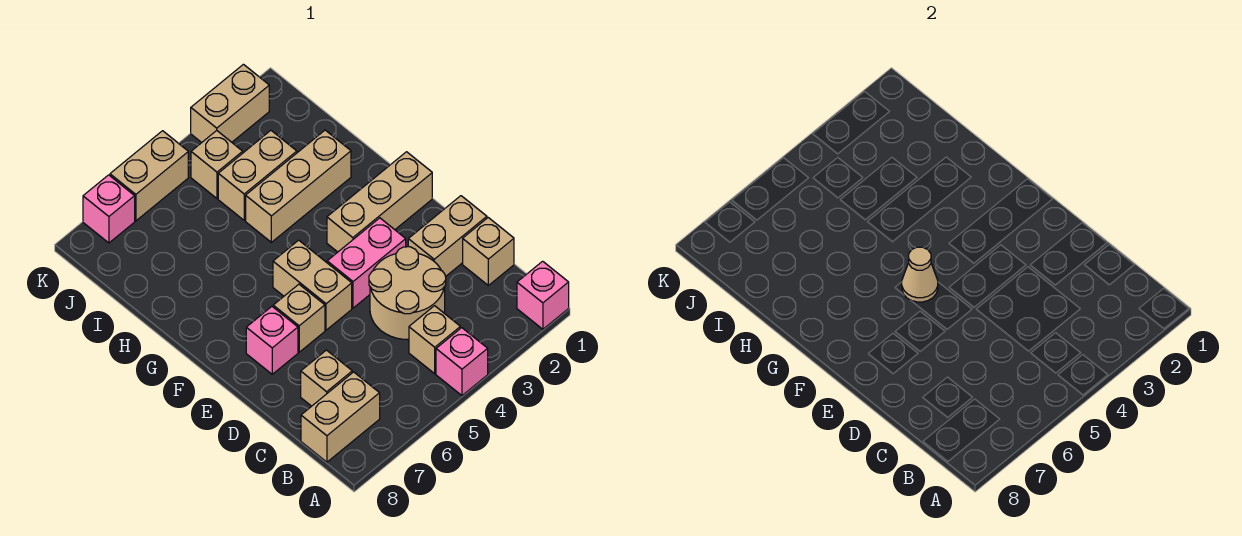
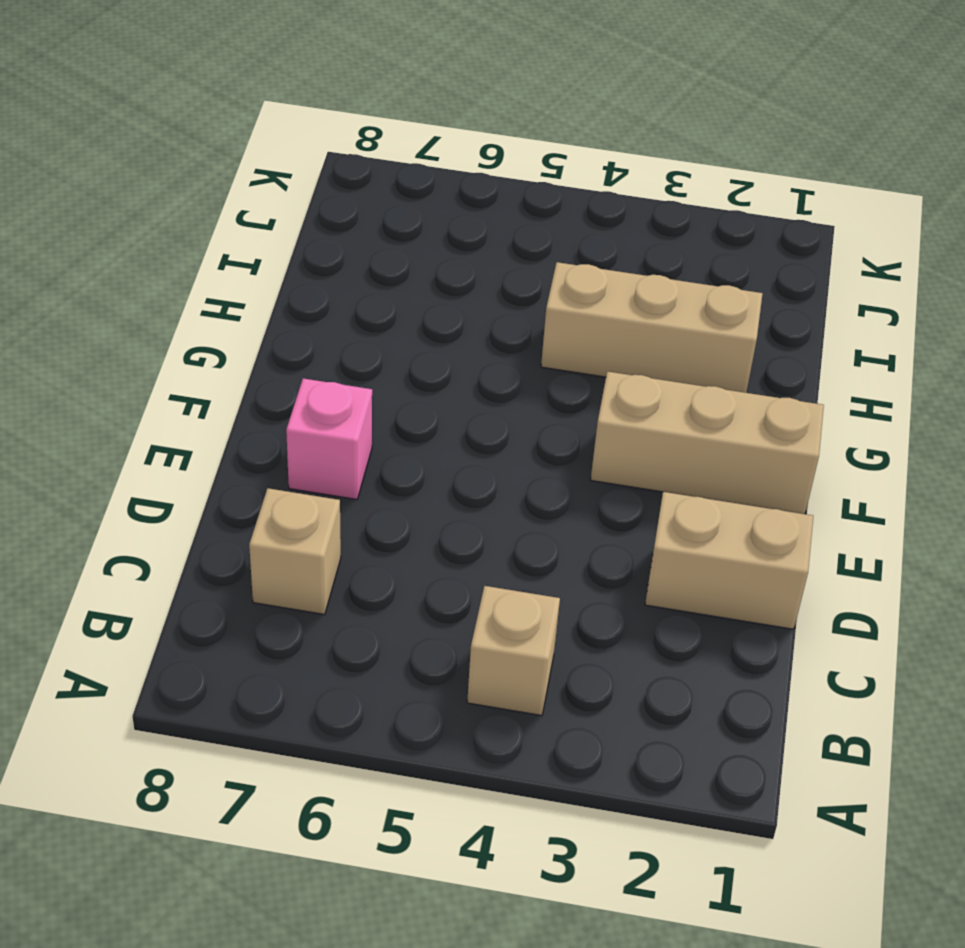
none -> pink brick A1 level 1
none -> pink brick A4 level 1
none -> tan brick B7:B8 level 1

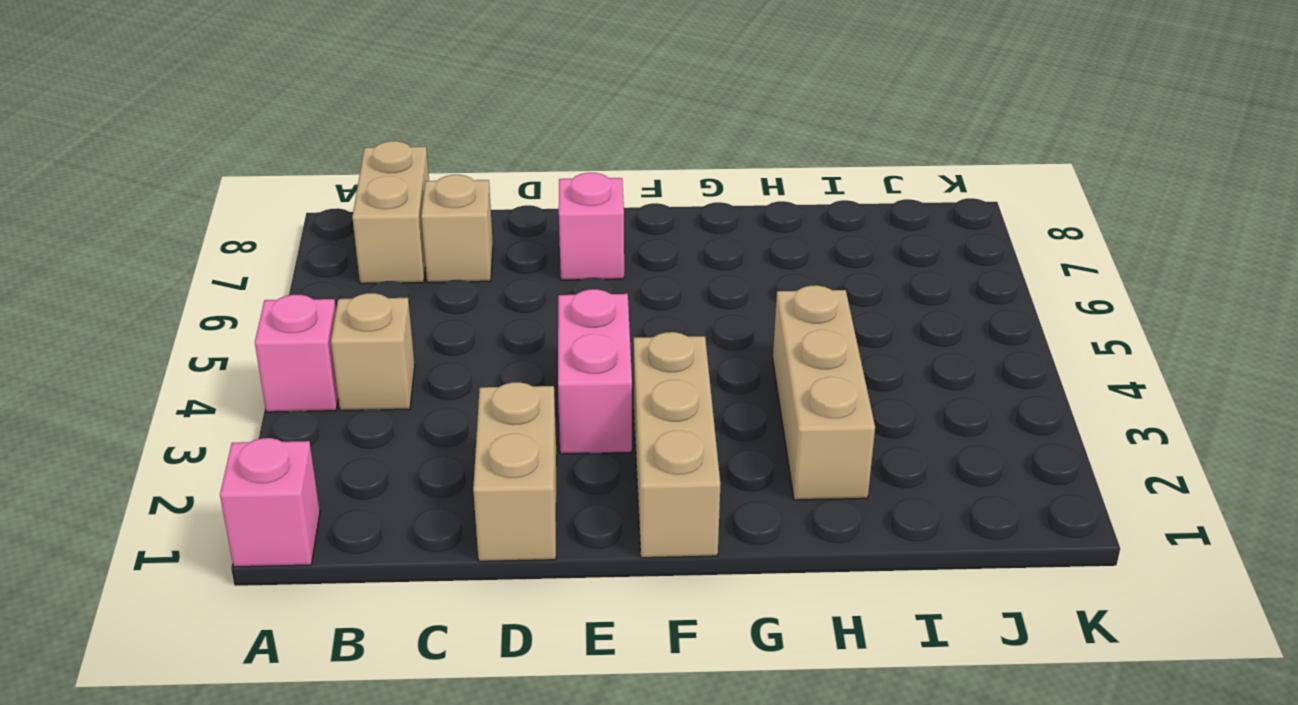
none -> tan brick C1 level 1
none -> tan round brick C3:D4 level 1
none -> tan brick E5:F5 level 1

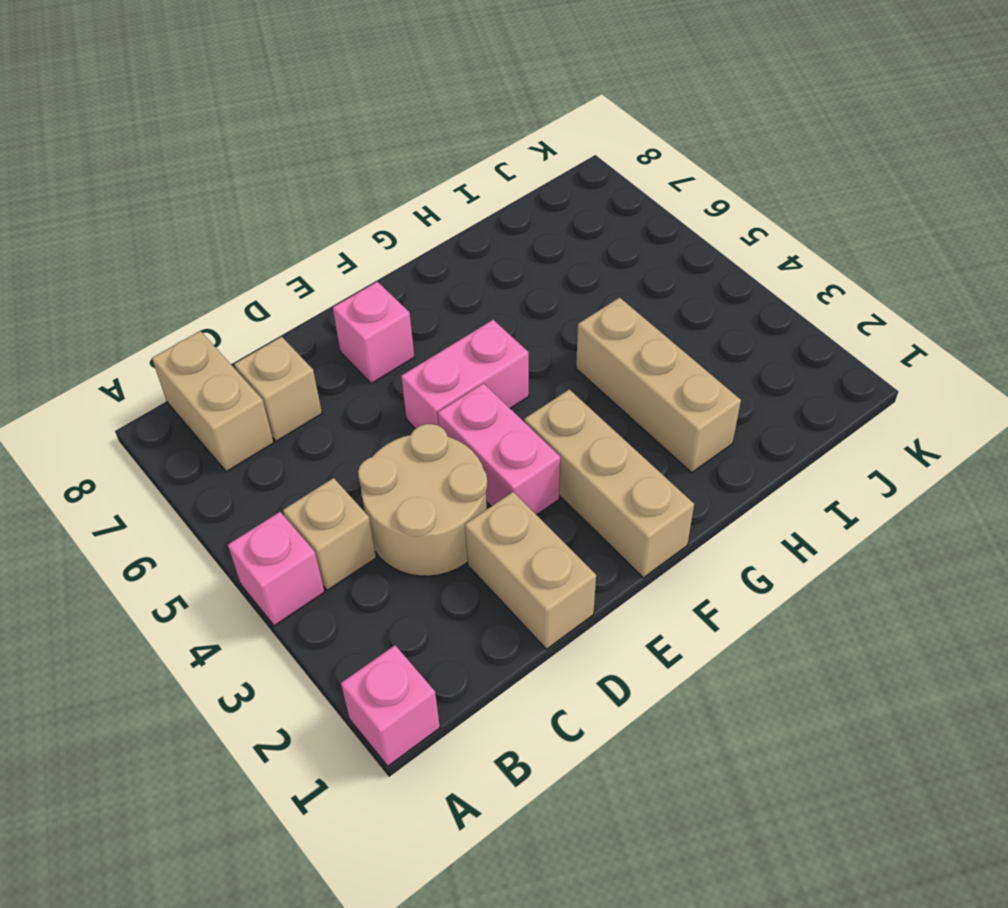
pink brick E5:F5 level 1 -> tan brick E5:F5 level 1
none -> tan brick C1 level 1
none -> tan brick E6 level 1
none -> tan brick I3:I4 level 1

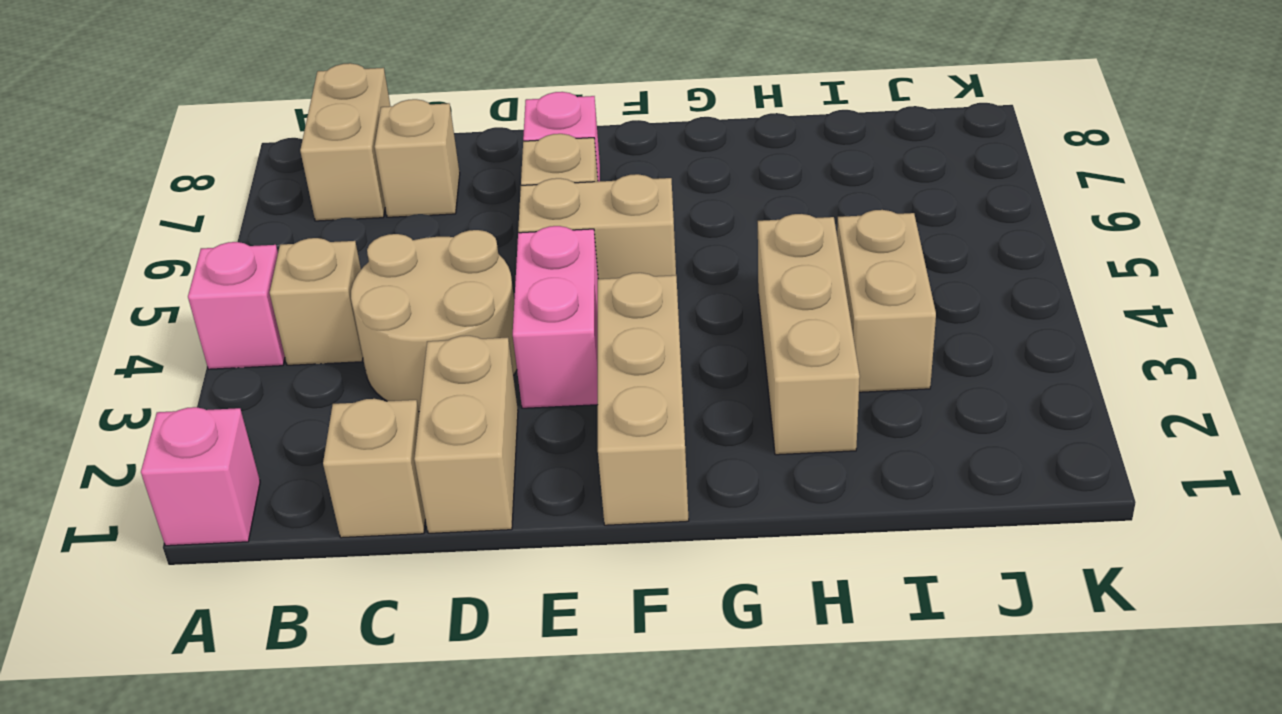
none -> tan brick J4 level 1
none -> tan brick K2:K3 level 1
none -> tan brick K5:K6 level 1

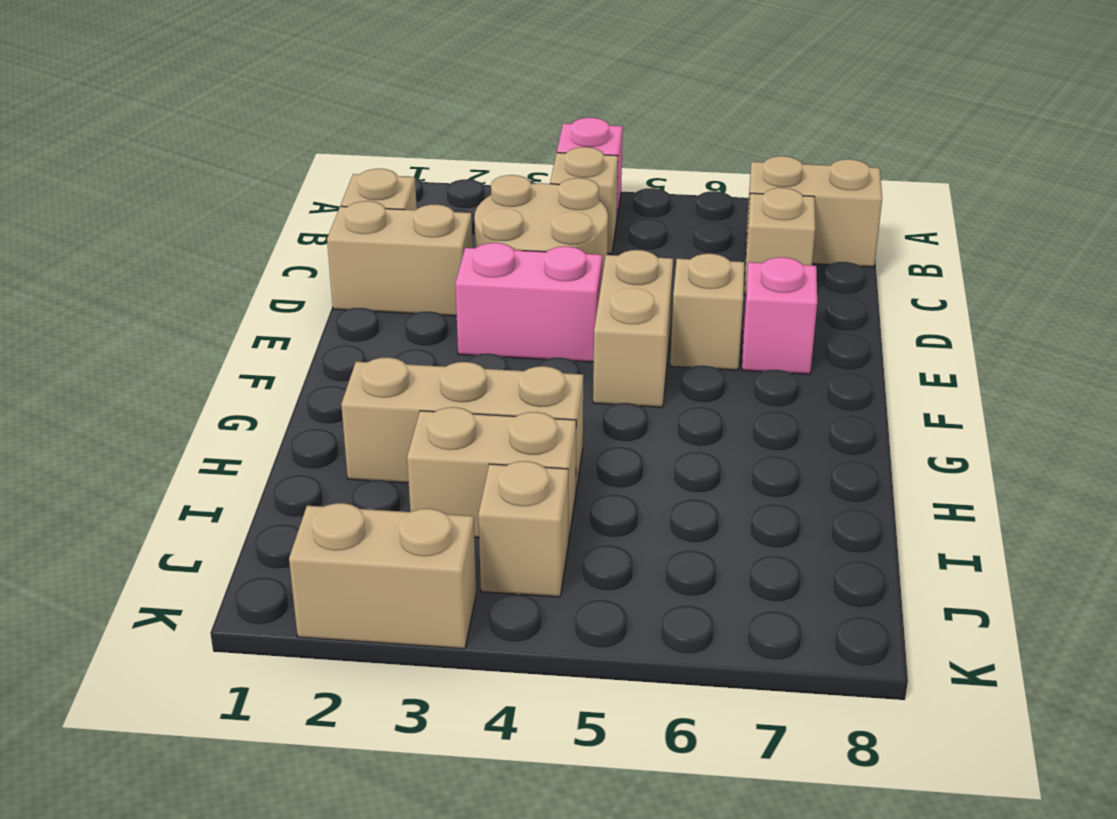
none -> pink brick A1 level 1
none -> tan brick F1:F3 level 1
none -> tan brick K5:K6 level 1

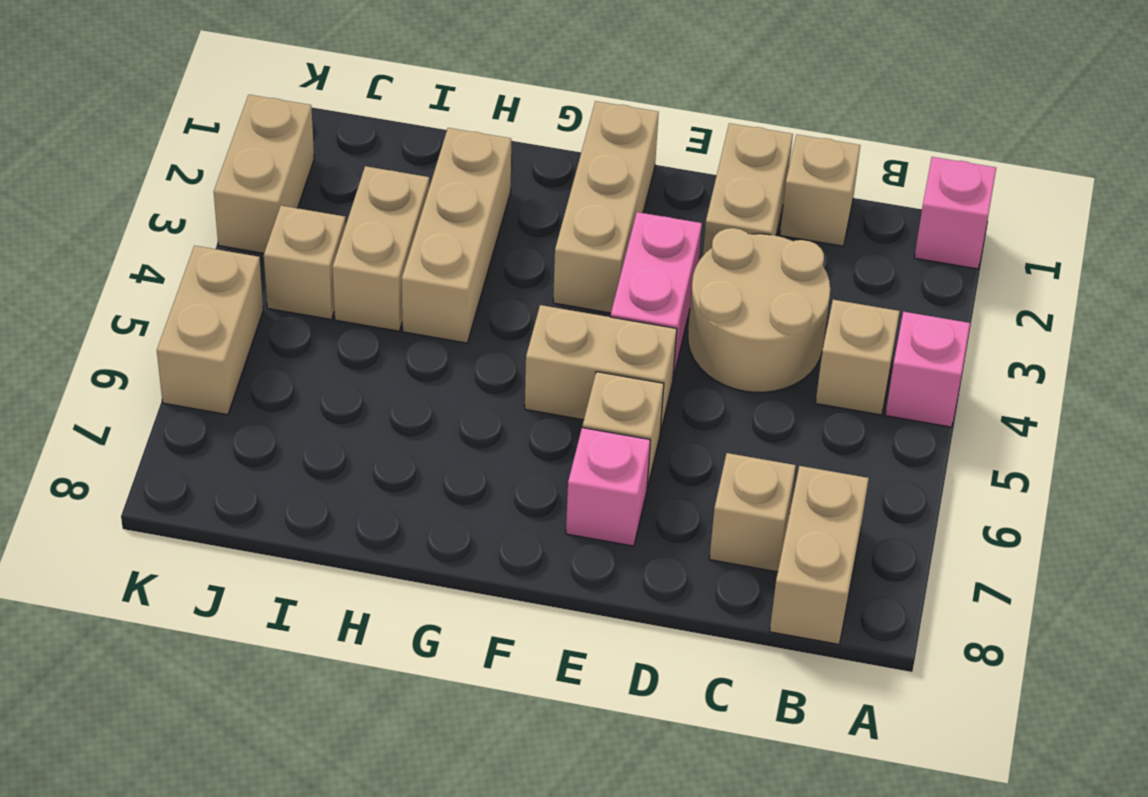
none -> pink brick K7 level 1
none -> tan cone F5 level 2

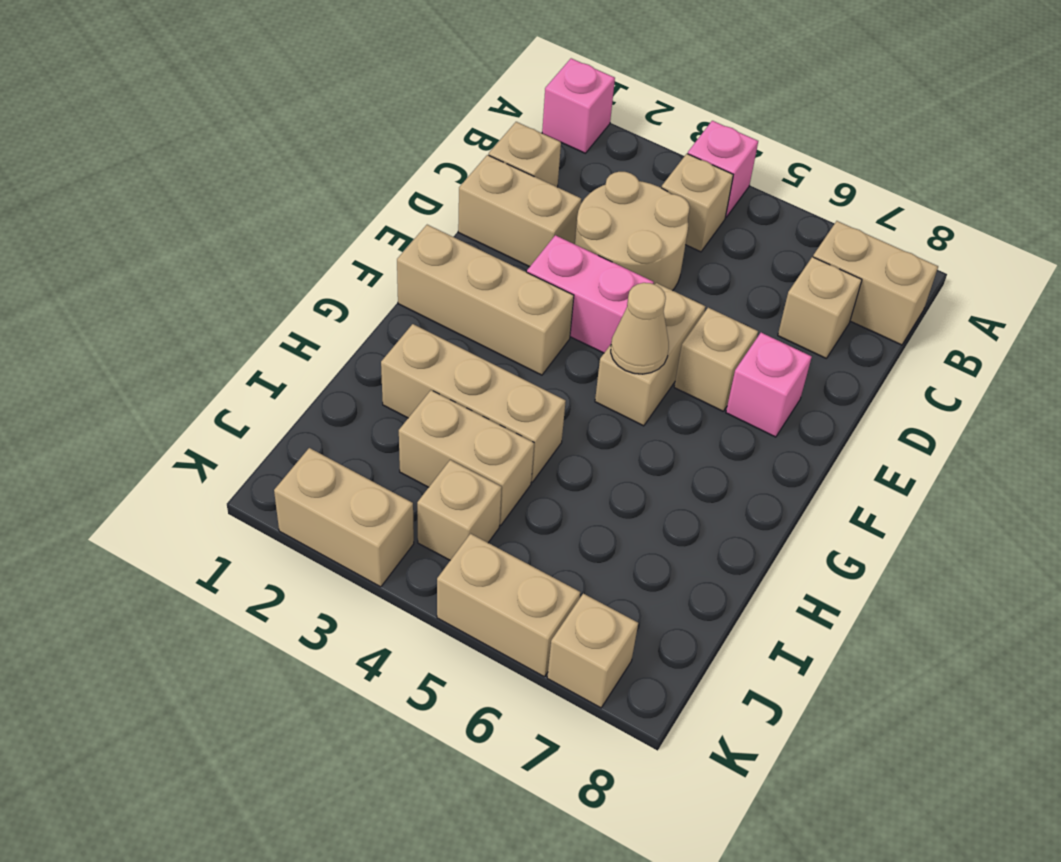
tan brick K7 level 1 -> pink brick K7 level 1

